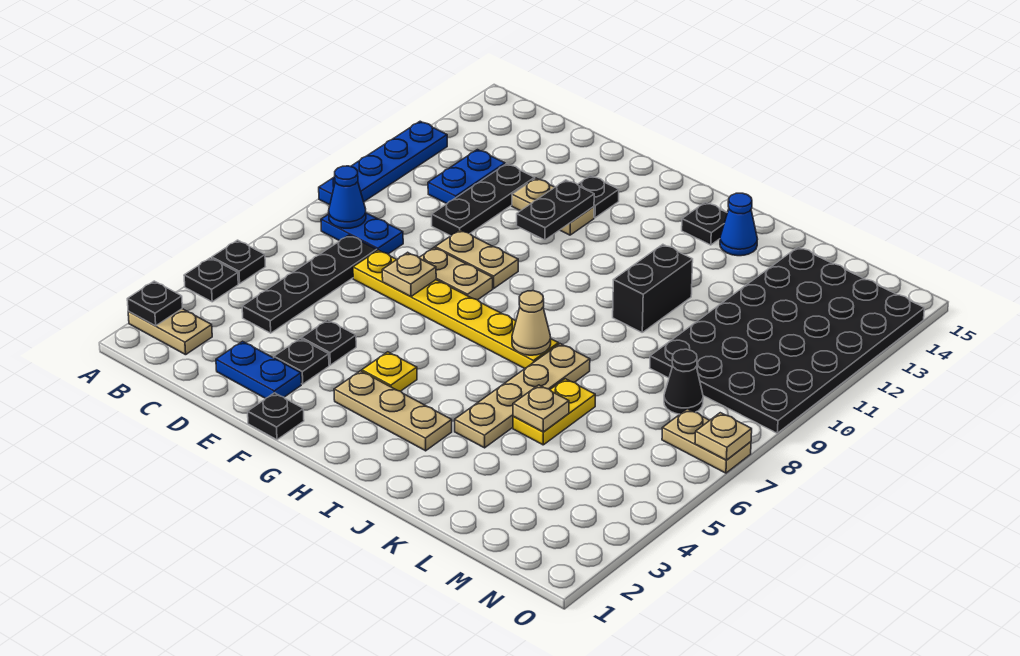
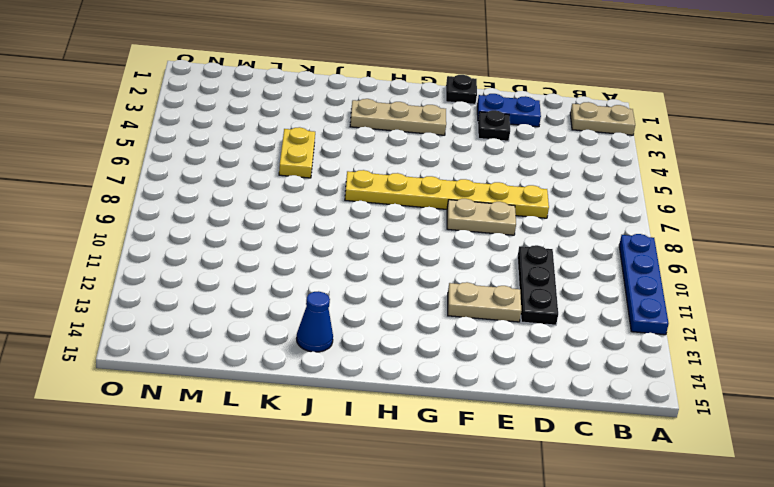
none -> black plate A4 level 1
none -> black plate A5 level 1
none -> blue plate B8:C8 level 1
none -> black plate C4:C7 level 1

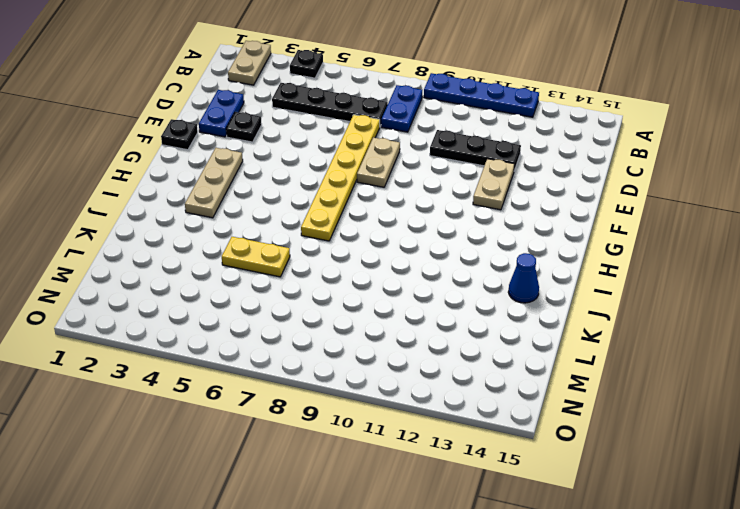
none -> black plate A5 level 1
none -> blue plate C11:C12 level 1
none -> black plate E4 level 1
none -> tan plate E9:F9 level 1

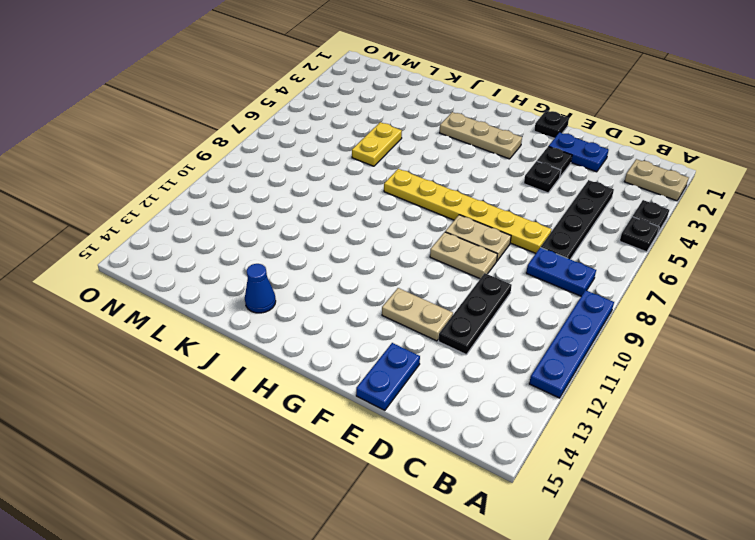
blue plate E14:E15 level 1 -> blue plate C11:C12 level 1
none -> black plate F13 level 1
none -> yellow plate G4 level 1
none -> black plate I14 level 1
none -> tan plate J4:J7 level 1

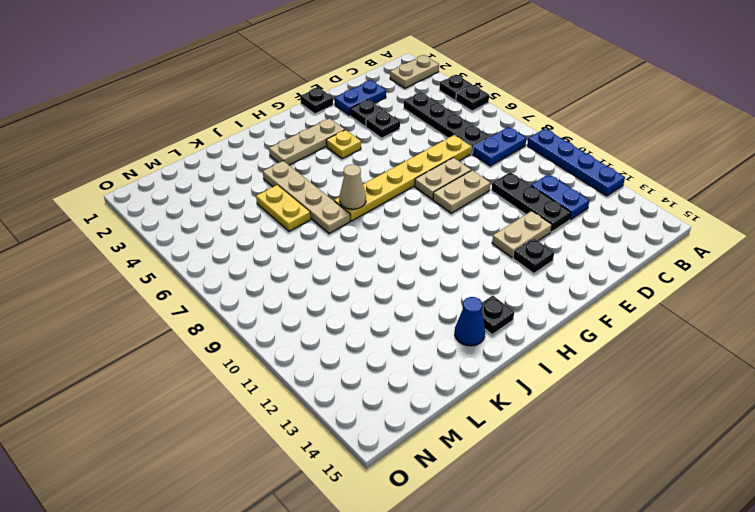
none -> black brick J10:J11 level 1
none -> black plate L9:O14 level 1
none -> black cone M8 level 1
none -> tan plate N7:O7 level 1

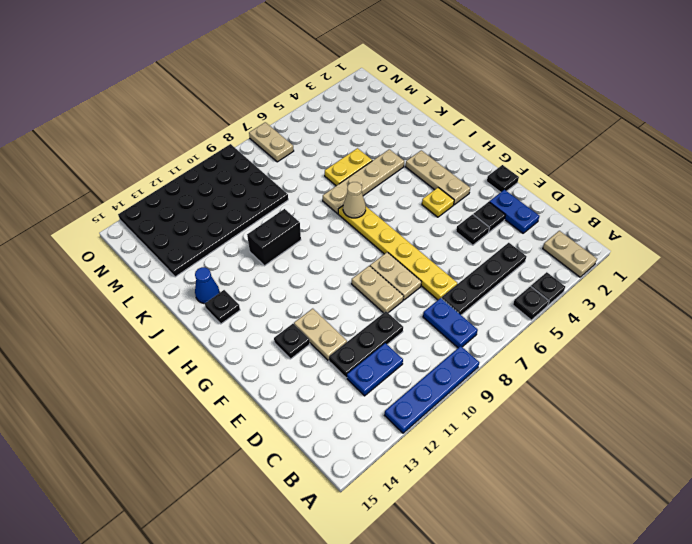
none -> black cone M8 level 1
none -> black plate A2 level 2
none -> blue cone B8 level 2
none -> tan plate E7 level 2

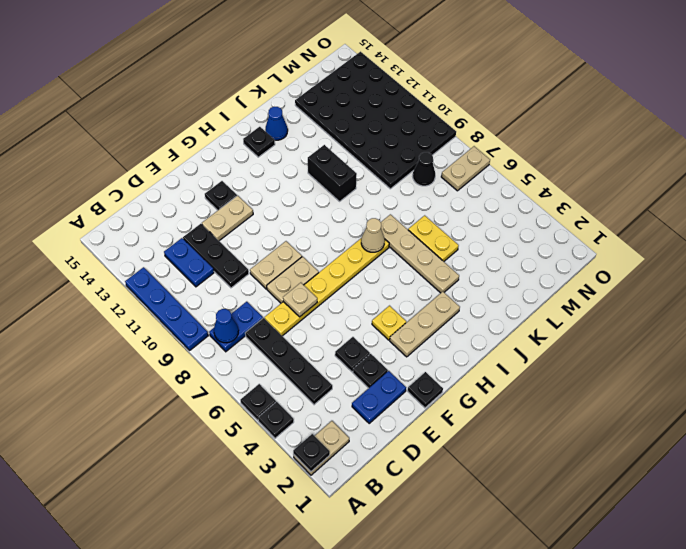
none -> black plate F11:F12 level 2
none -> tan plate K5 level 2
none -> tan plate O7 level 2

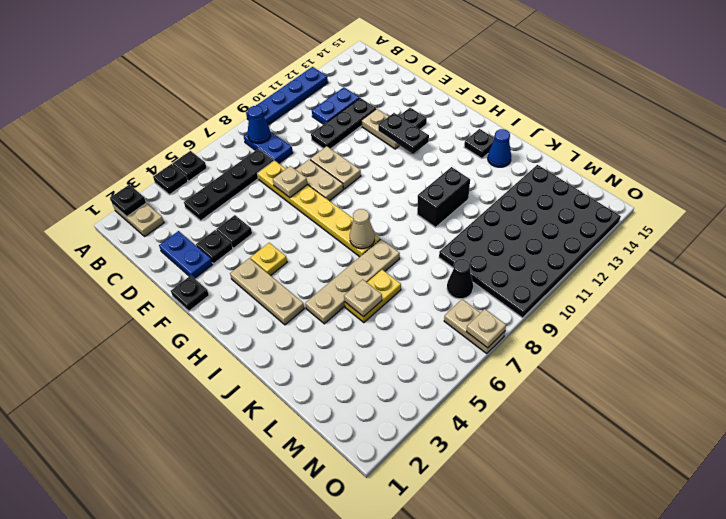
black plate F12:G12 level 2 -> black plate F11:F12 level 2

